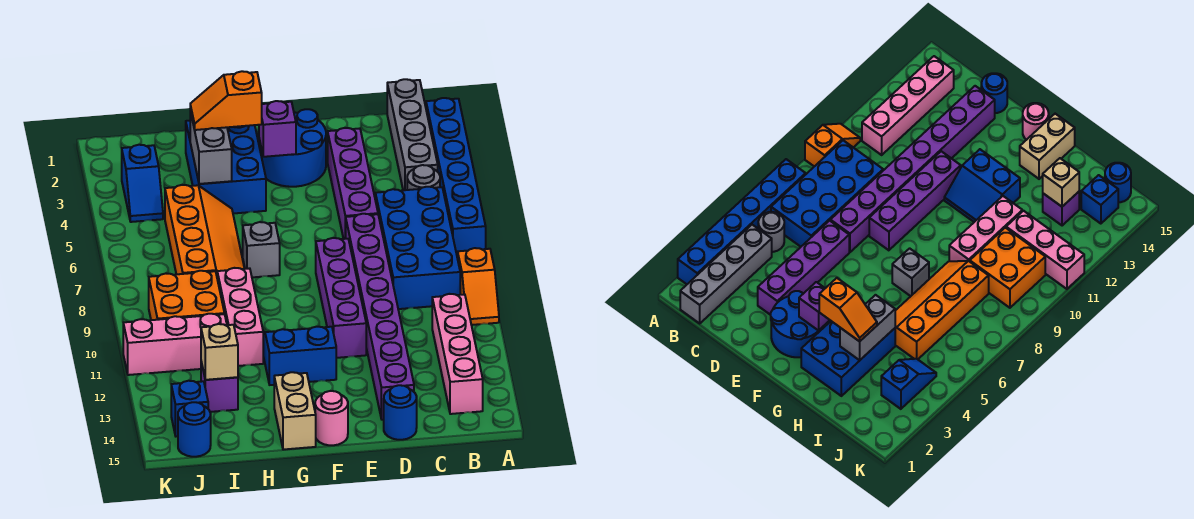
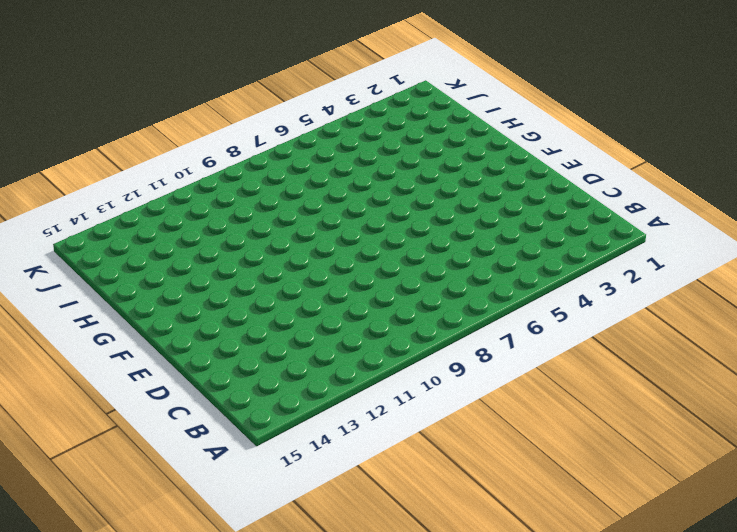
none -> blue brick A2:A7 level 1
none -> orange slope A9:A10 level 1 top 9
none -> grey brick B1:B4 level 1

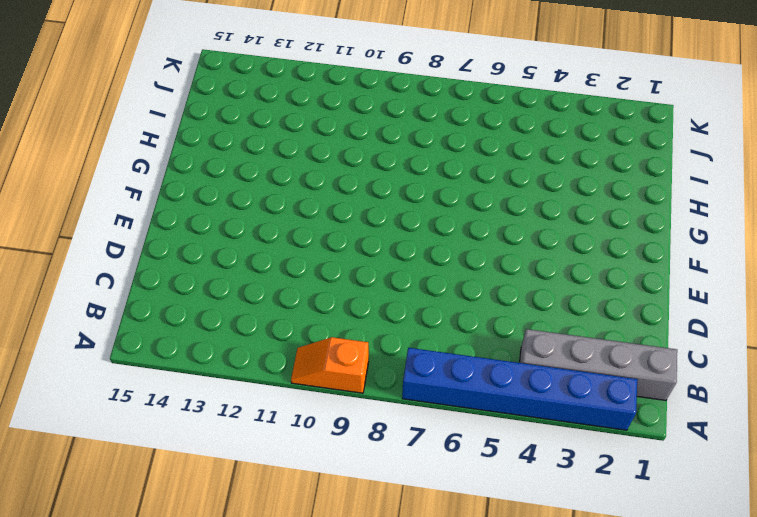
none -> grey round brick B5 level 1
none -> blue brick B6:C9 level 1
none -> pink brick B11:B14 level 1

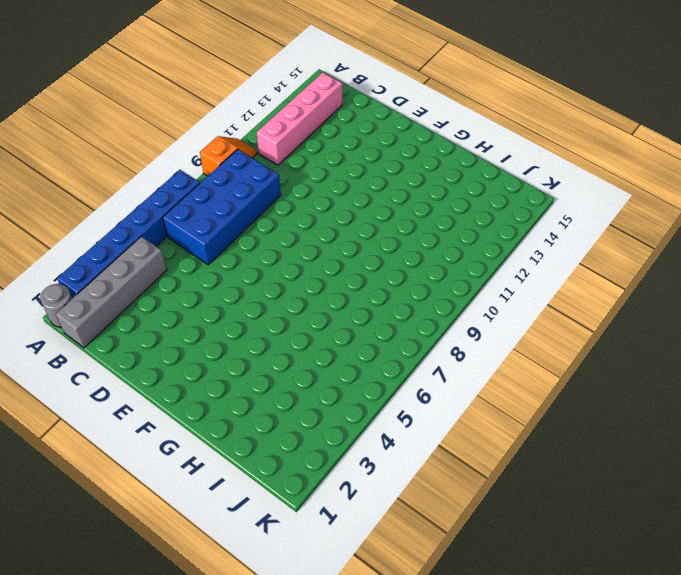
grey round brick A1 level 1 -> grey round brick B5 level 1
none -> purple brick D3:D6 level 1
none -> purple brick D7:D14 level 1
none -> blue round brick D15 level 1

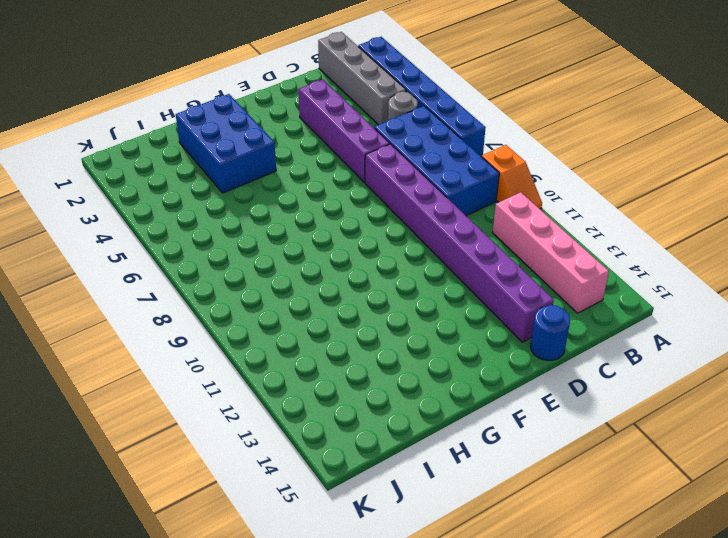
none -> blue round brick E2:F3 level 1
none -> purple brick E8:E11 level 1
none -> blue slope F11:G12 level 1 top 12

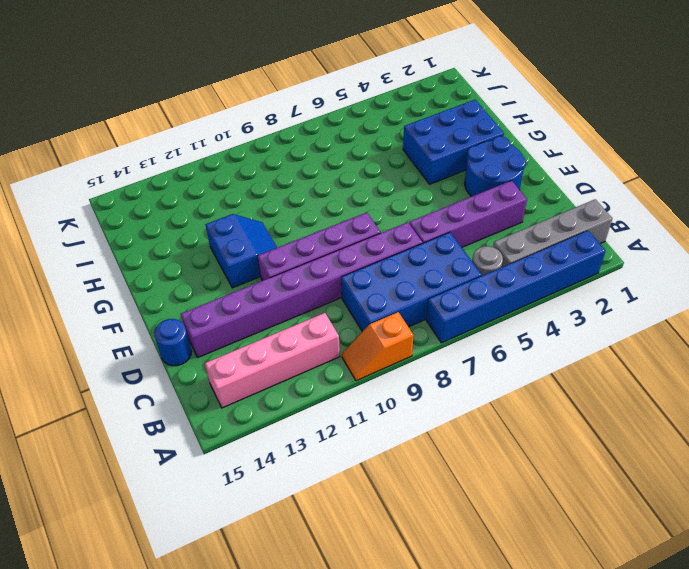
none -> pink round brick F15 level 1
none -> grey brick G7 level 1
none -> tan brick G14:G15 level 1

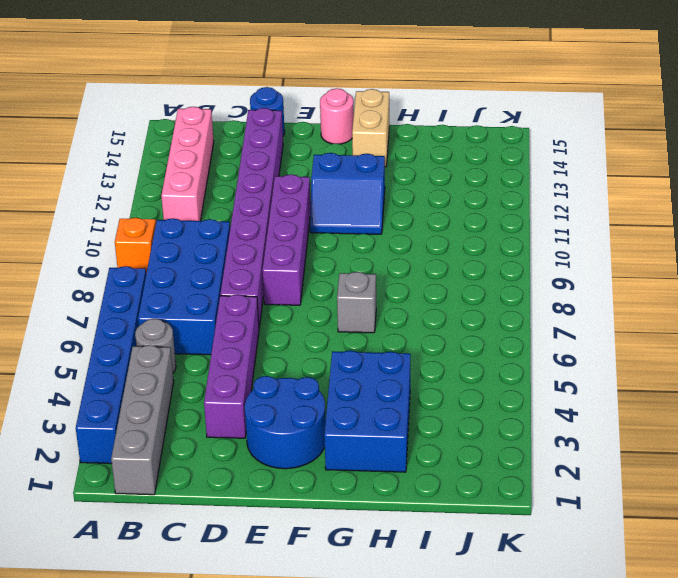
none -> orange slope H5:I8 level 1 top I
none -> pink brick H9:H11 level 1
none -> orange brick I9:J10 level 1

